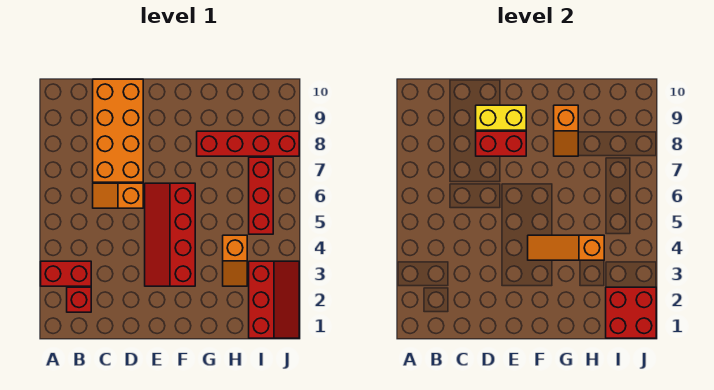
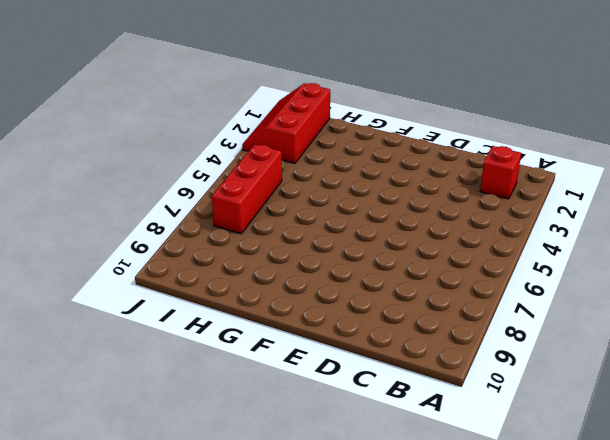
none -> red brick A3:B3 level 1
none -> orange slope C6:D6 level 1 top D
none -> orange brick C7:D10 level 1

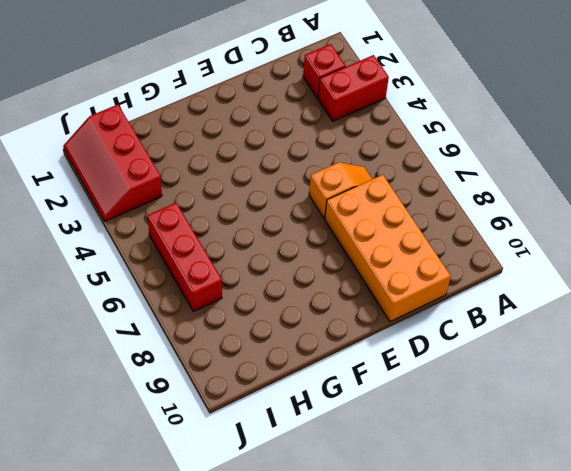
none -> red slope E3:F6 level 1 top F
none -> red brick G8:J8 level 1
none -> orange slope H3:H4 level 1 top 4

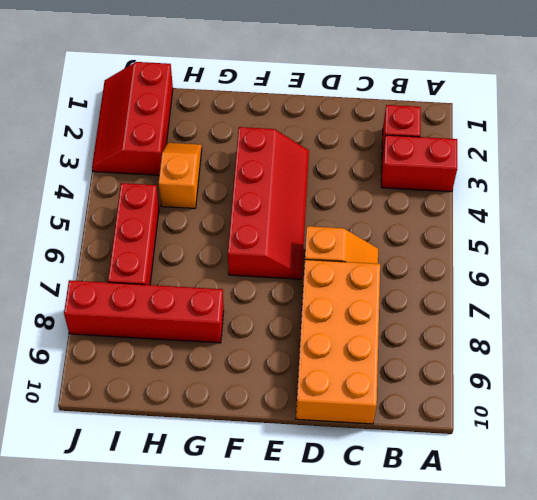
none -> red brick D8:E8 level 2
none -> yellow brick D9:E9 level 2
none -> orange slope F4:H4 level 2 top H

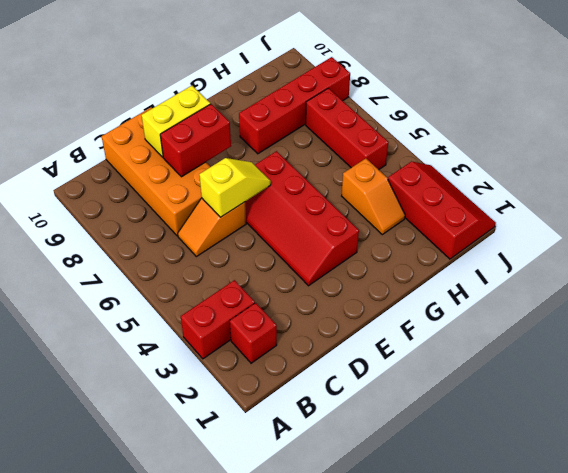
yellow slope D6:E6 level 2 top D -> none
none -> orange slope F4:H4 level 2 top H
none -> orange slope G8:G9 level 2 top 9
none -> red brick I1:J2 level 2

